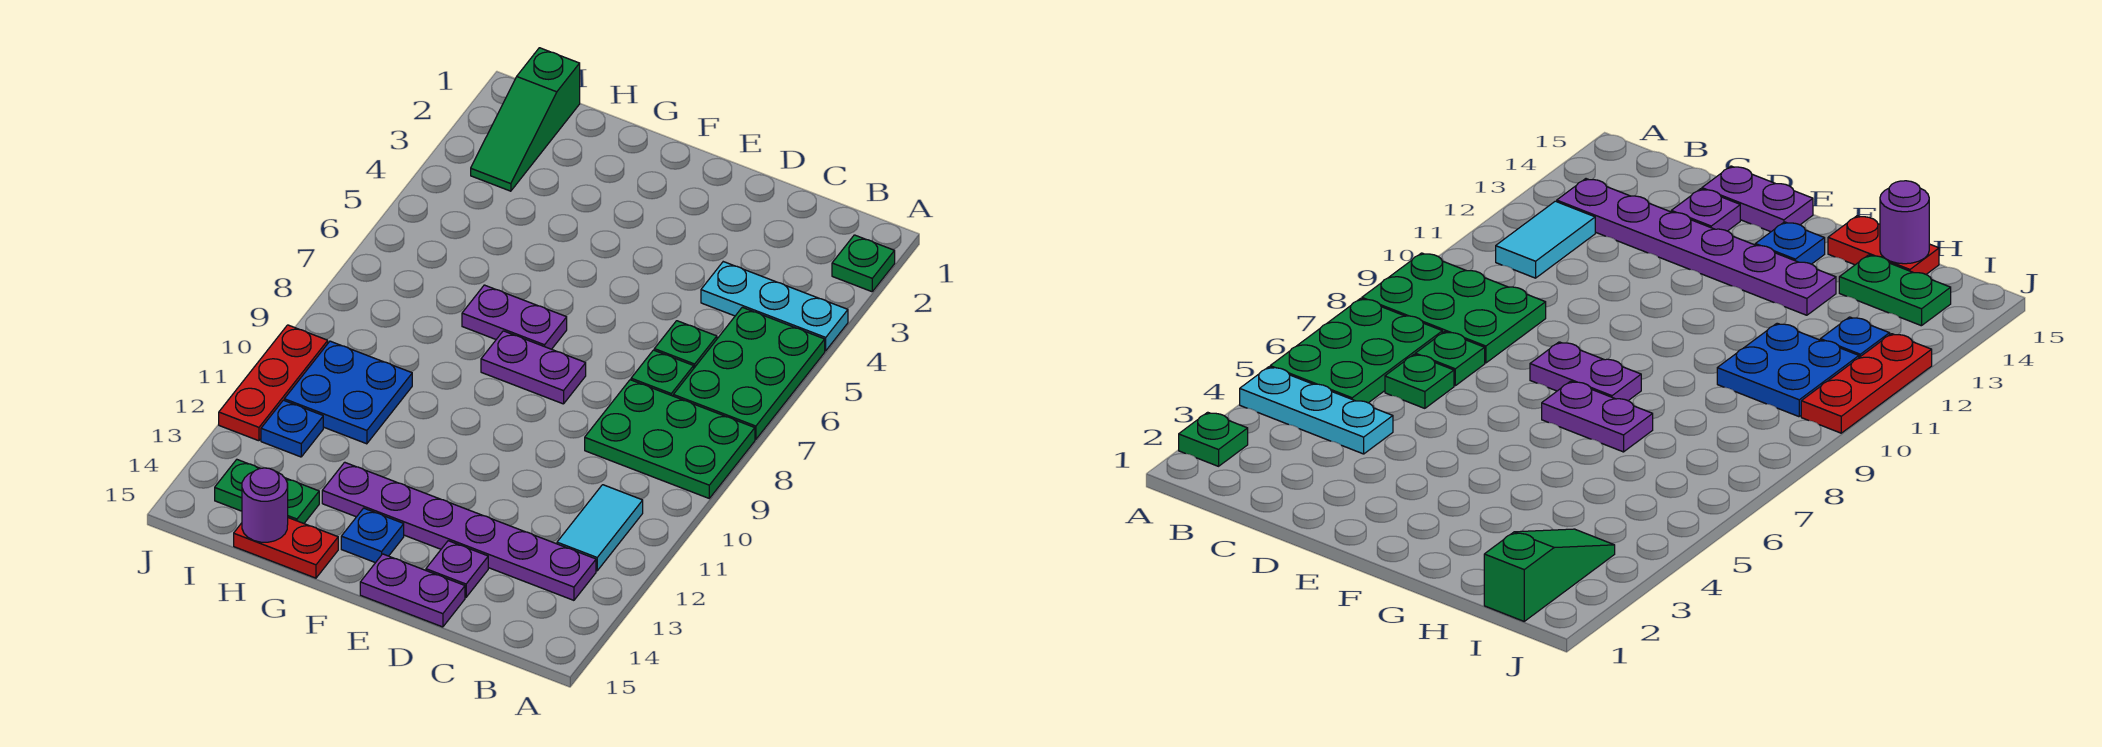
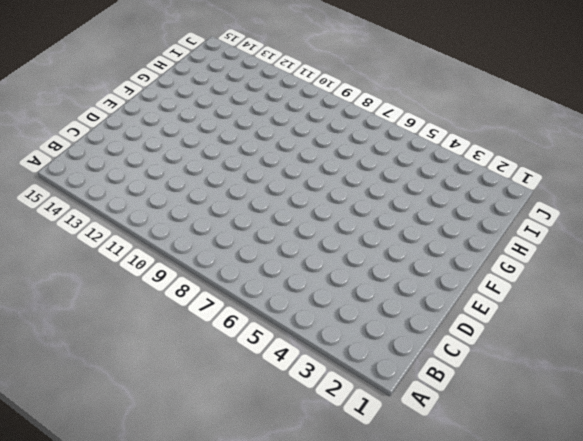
none -> green plate A2 level 1
none -> cyan plate A4:C4 level 1
none -> green plate A5:B7 level 1

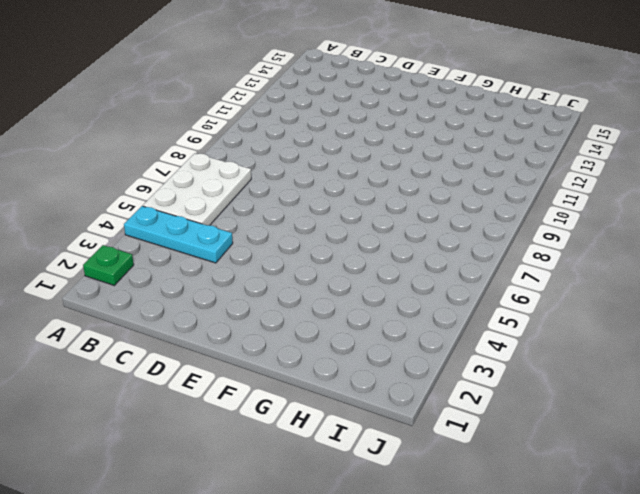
white plate A5:B7 level 1 -> green plate A5:B7 level 1
none -> green plate A8:C9 level 1
none -> cyan tile B11:B12 level 1
none -> purple plate B13:G13 level 1

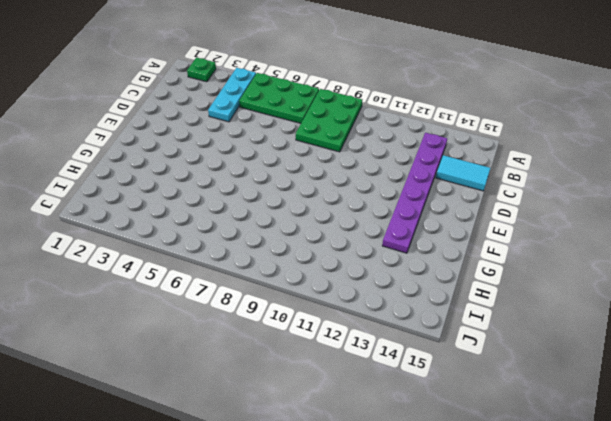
cyan tile C14:C15 level 1 -> cyan tile B11:B12 level 1
none -> green plate C6 level 1
none -> green plate C7 level 1
none -> purple plate D14 level 1

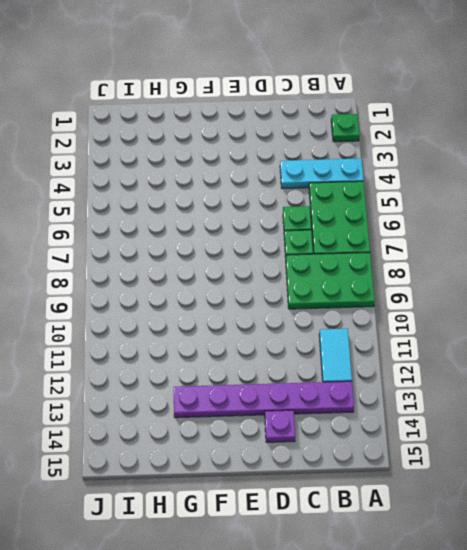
none -> purple plate D15:E15 level 1
none -> purple plate E8:F8 level 1
none -> purple plate F7:G7 level 1

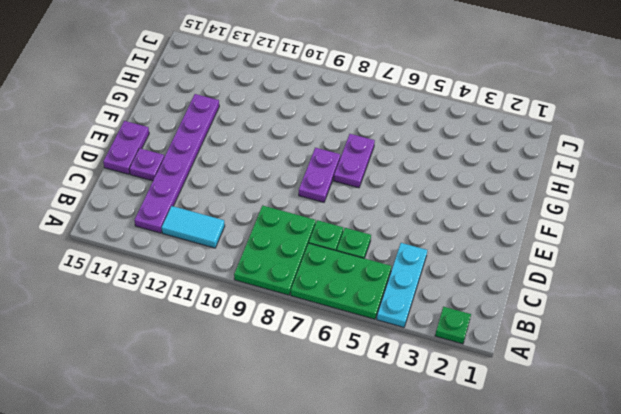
none -> blue plate F14 level 1
none -> red plate G15:H15 level 1
none -> blue plate H10:I11 level 1

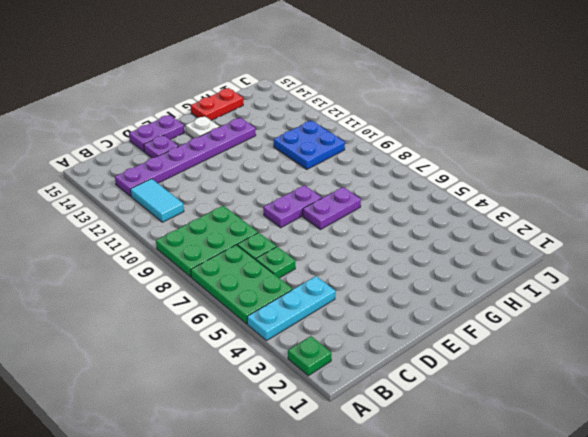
white plate F14 level 1 -> blue plate F14 level 1
none -> green plate H14:I14 level 1
none -> green slope I1:I3 level 1 top 1
none -> blue plate I12 level 1

